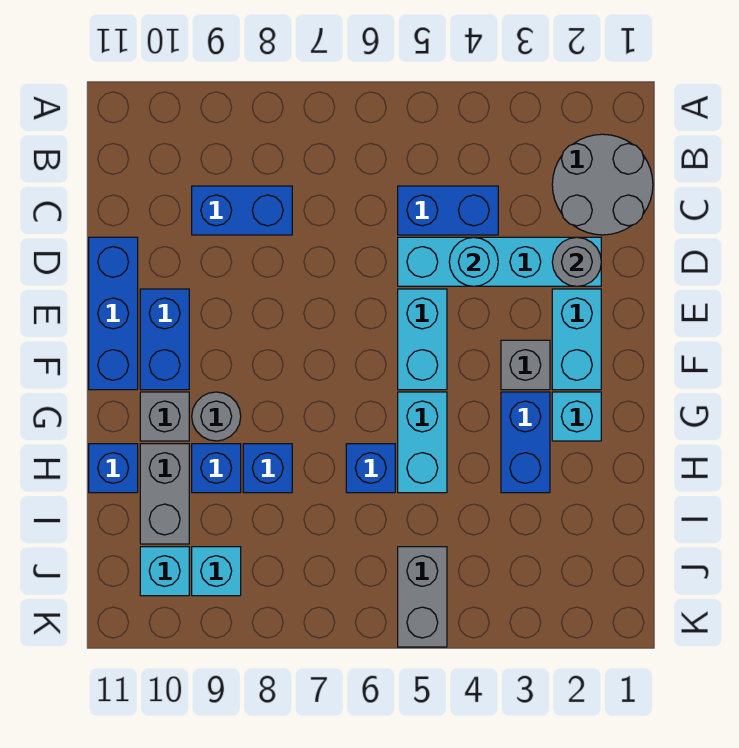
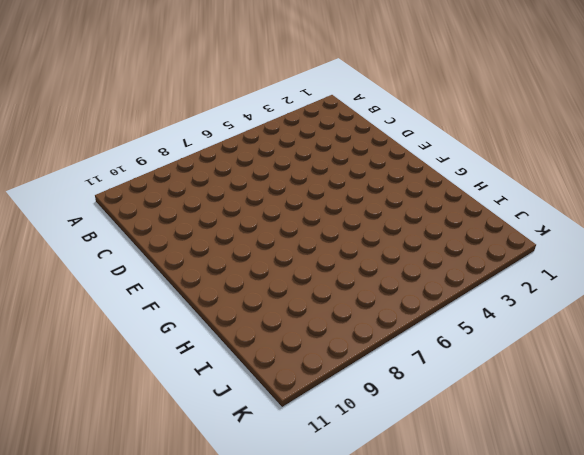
none -> grey round brick B1:C2 level 1
none -> blue brick C4:C5 level 1
none -> blue brick C8:C9 level 1

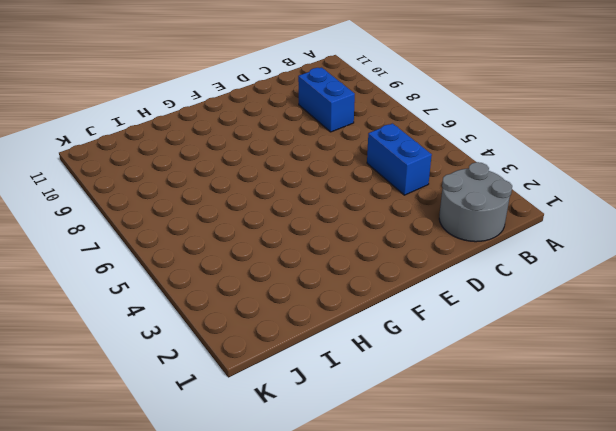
none -> cyan brick D2:D5 level 1
none -> blue brick D11:F11 level 1
none -> cyan brick E2:F2 level 1

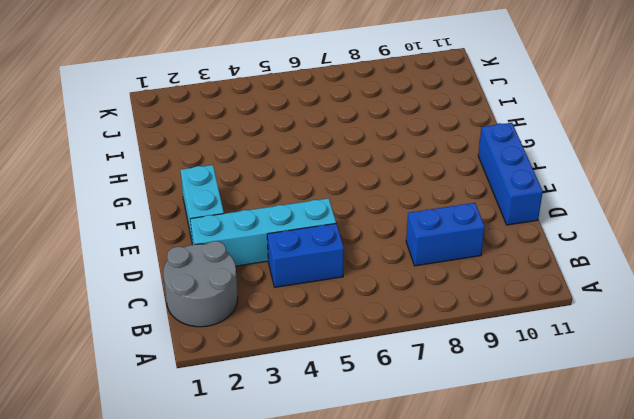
none -> cyan brick E5:F5 level 1
none -> blue brick E10:F10 level 1
none -> grey brick F3 level 1

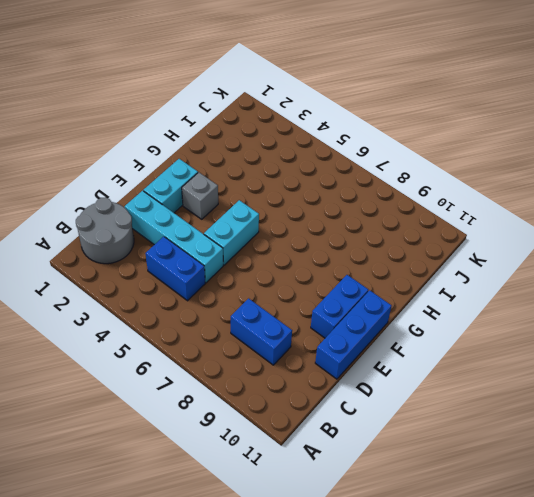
none -> cyan brick G2 level 1
none -> blue brick G3:H3 level 1
none -> cyan brick G5:H5 level 1

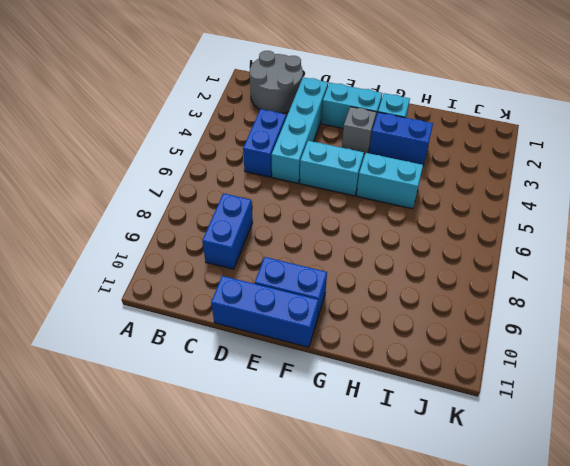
none -> grey round brick G9 level 1
none -> grey brick G10 level 1
none -> blue brick H6 level 1

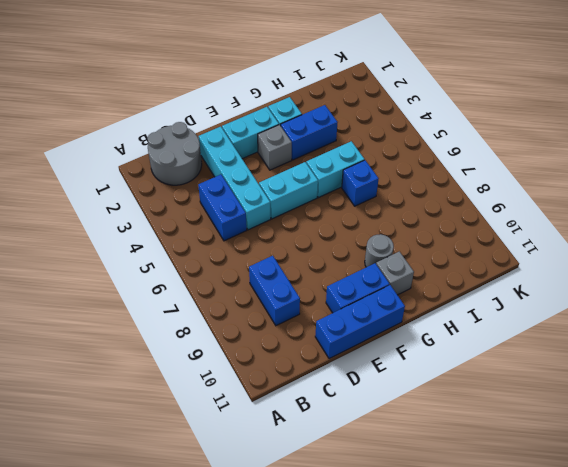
none -> blue brick H8 level 1
none -> blue brick H9 level 1
none -> grey brick H10:I10 level 1

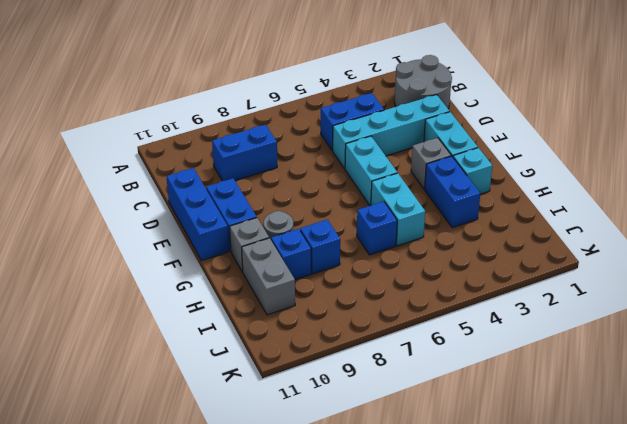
none -> blue brick H11 level 1
none -> grey brick J5:K5 level 1
none -> cyan brick J9 level 1

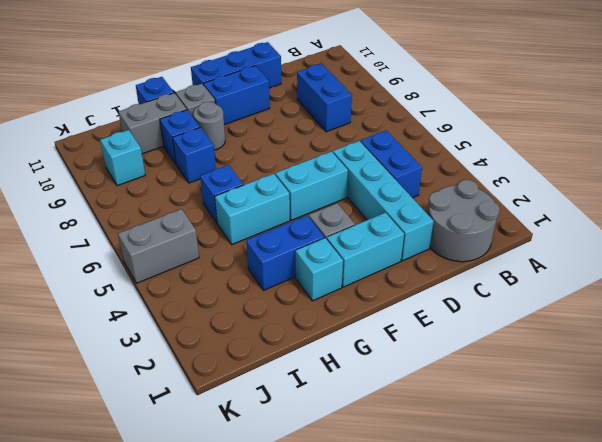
none -> cyan brick J10 level 1
none -> grey round brick D2 level 2
none -> cyan round brick D4 level 2

